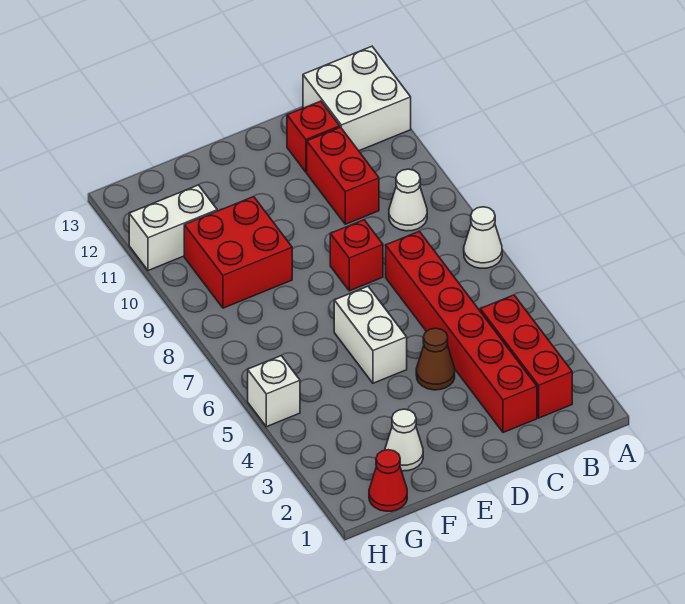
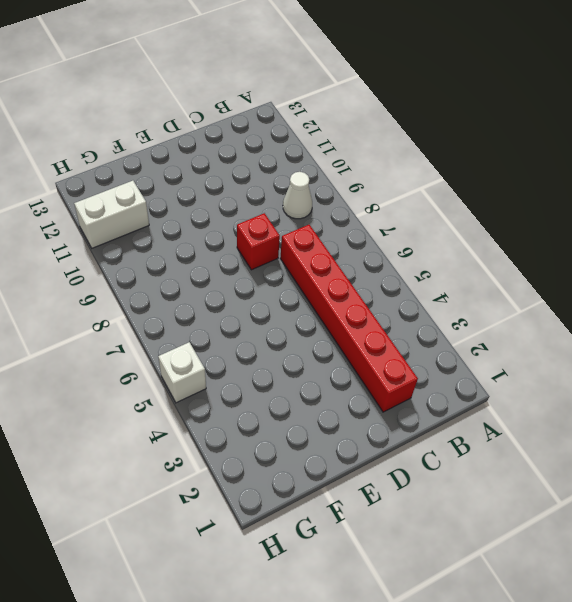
none -> white cone A7 level 1
none -> white brick A12:B13 level 1
none -> red brick B2:B4 level 1

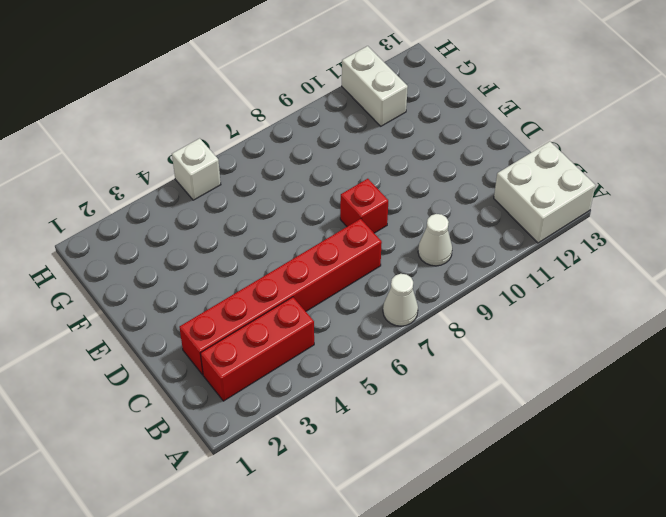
none -> red brick C10:C11 level 1
none -> red brick C12 level 1
none -> brown cone D4 level 1

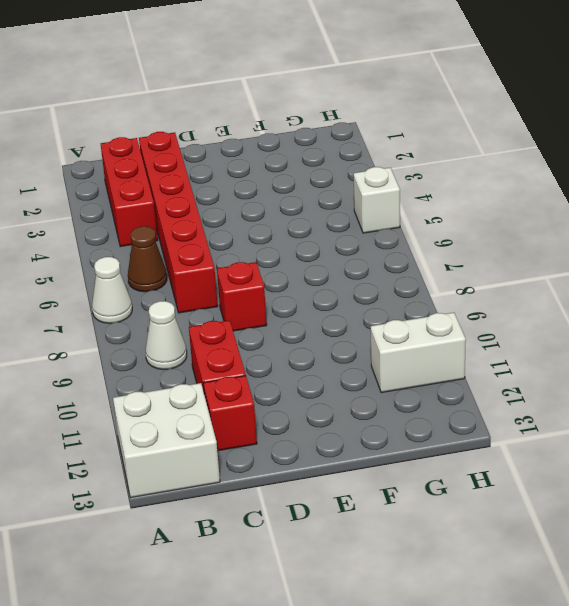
brown cone B6 level 1 -> brown cone D4 level 1
none -> white brick E5:E6 level 1
none -> white cone F2 level 1
none -> red brick F9:G10 level 1

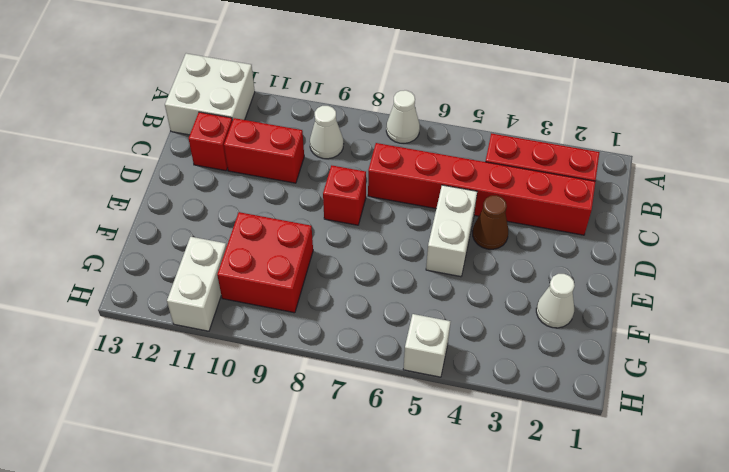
white brick D5:E5 level 1 -> white brick E5:E6 level 1
none -> red cone G1 level 1

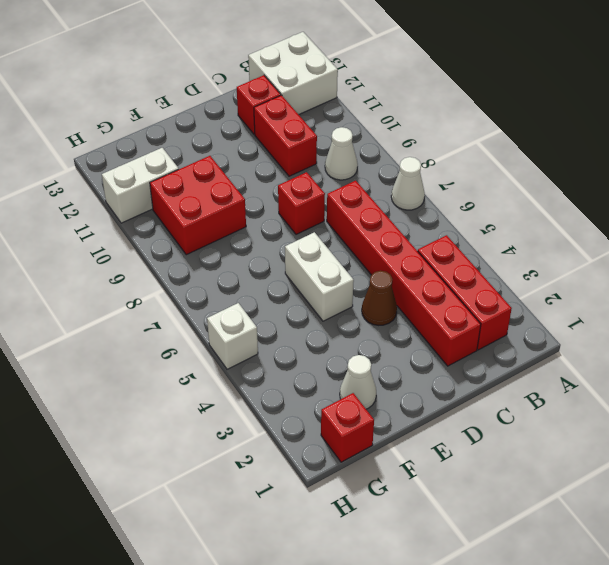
red brick G1 level 1 -> red cone G1 level 1

